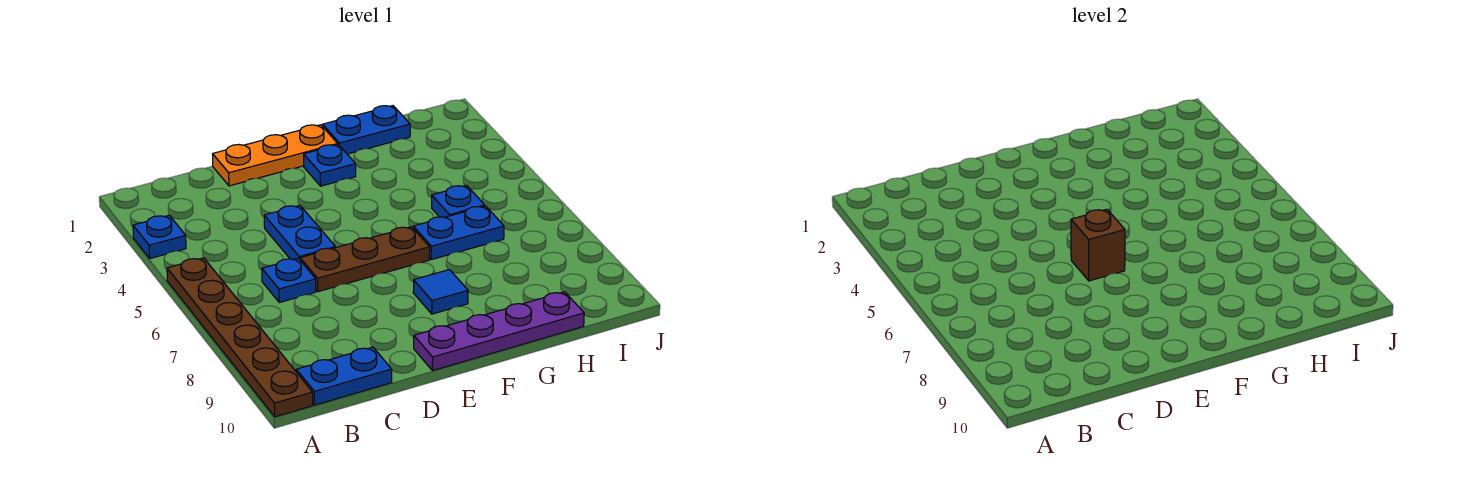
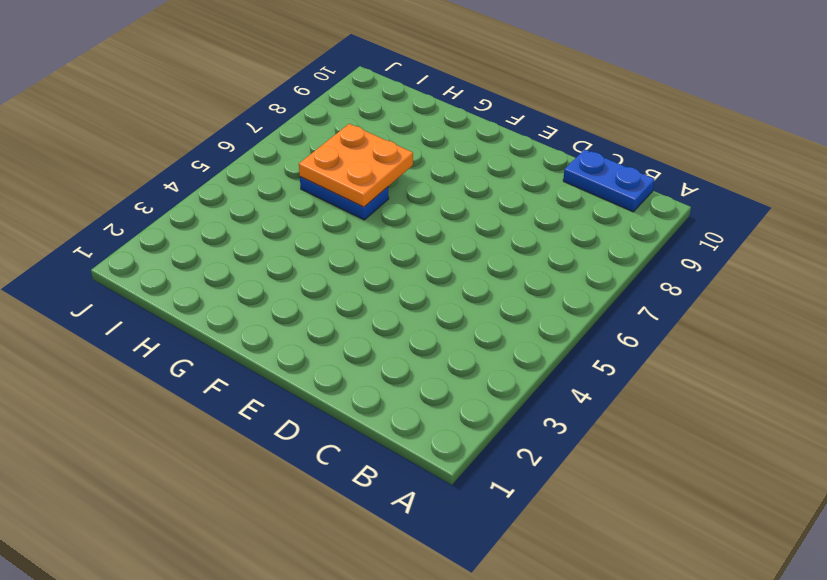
orange plate G6:H7 level 2 -> none
none -> blue plate A3 level 1
none -> brown plate A5:A10 level 1
none -> blue plate C6 level 1

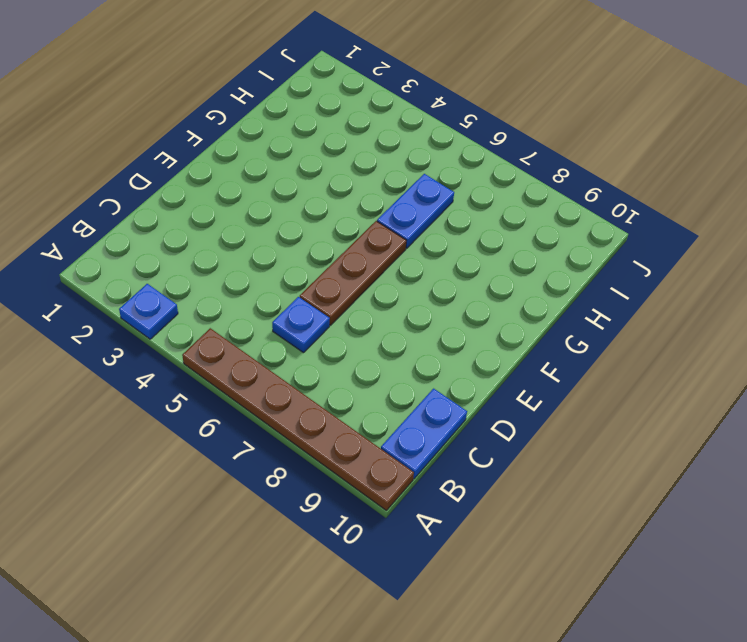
none -> orange plate D1:F1 level 1
none -> blue plate D4:D5 level 1
none -> purple plate E10:H10 level 1

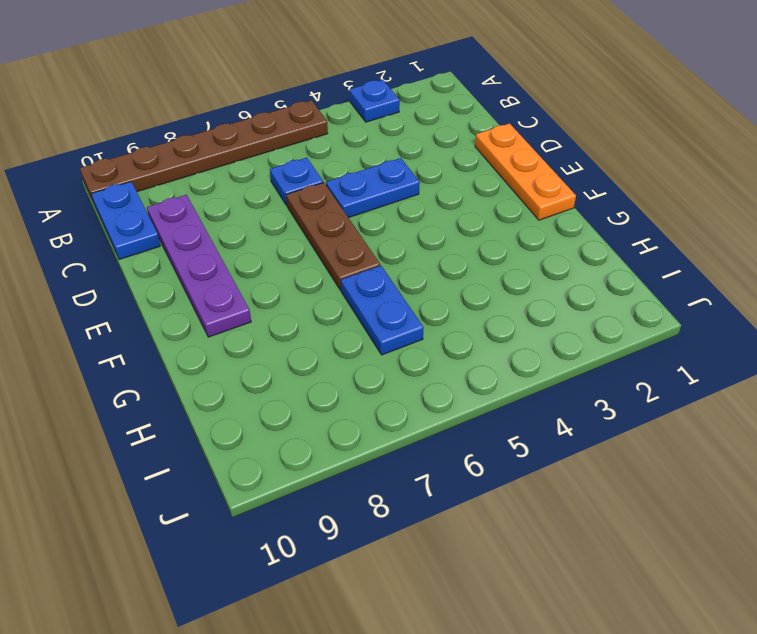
purple plate C9:F9 level 1 -> purple plate E10:H10 level 1
none -> blue plate F2 level 1
none -> blue tile F8 level 1
none -> blue plate G1:H1 level 1

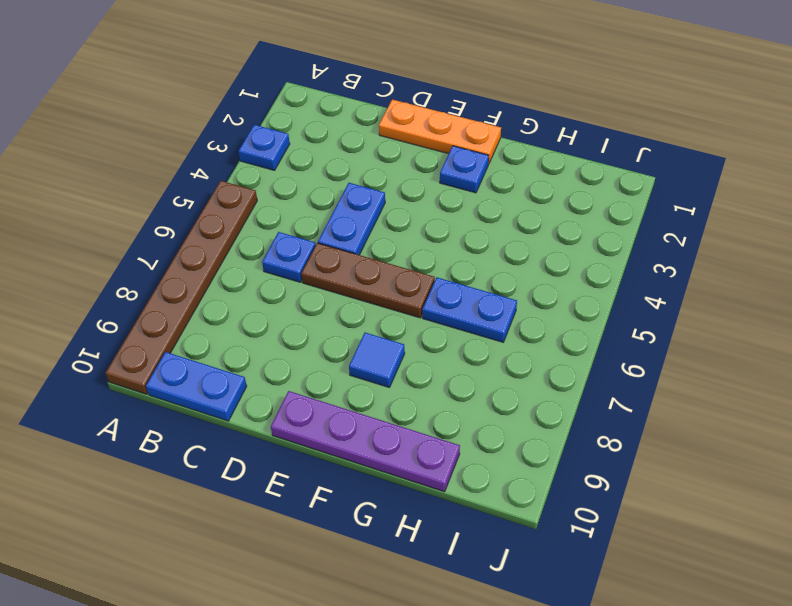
none -> blue plate G1:H1 level 1
none -> blue plate H5 level 1
none -> brown brick E6 level 2

